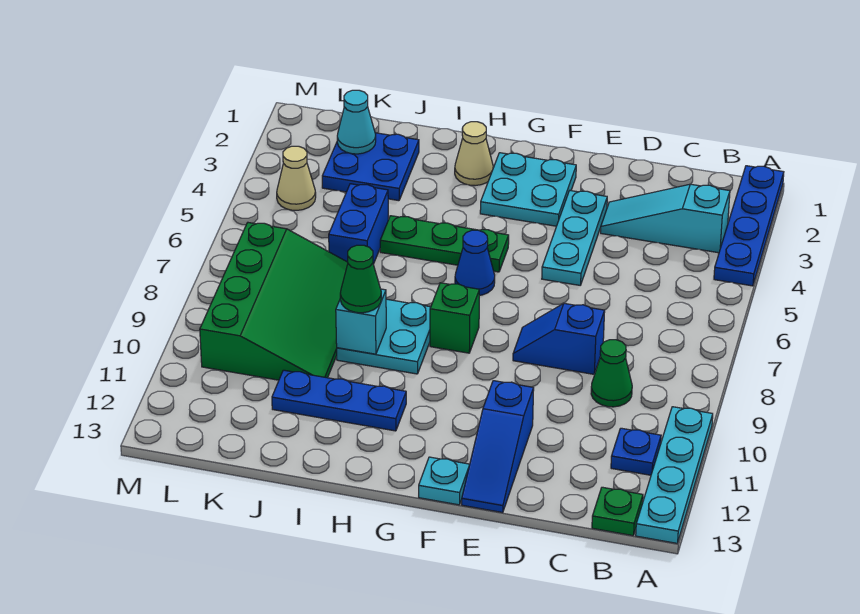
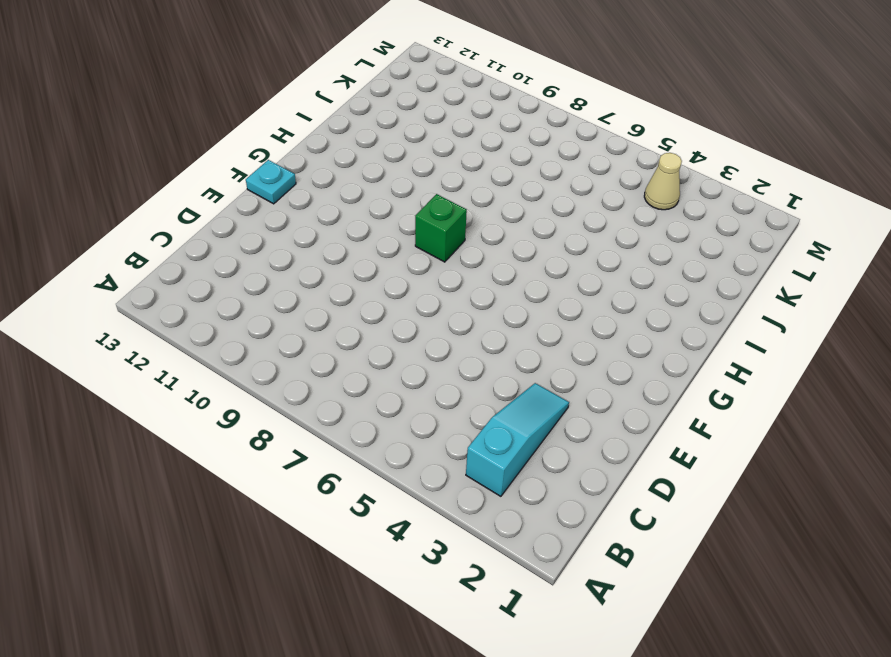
none -> blue plate A1:A4 level 1
none -> cyan plate A10:A13 level 1
none -> blue plate B11 level 1

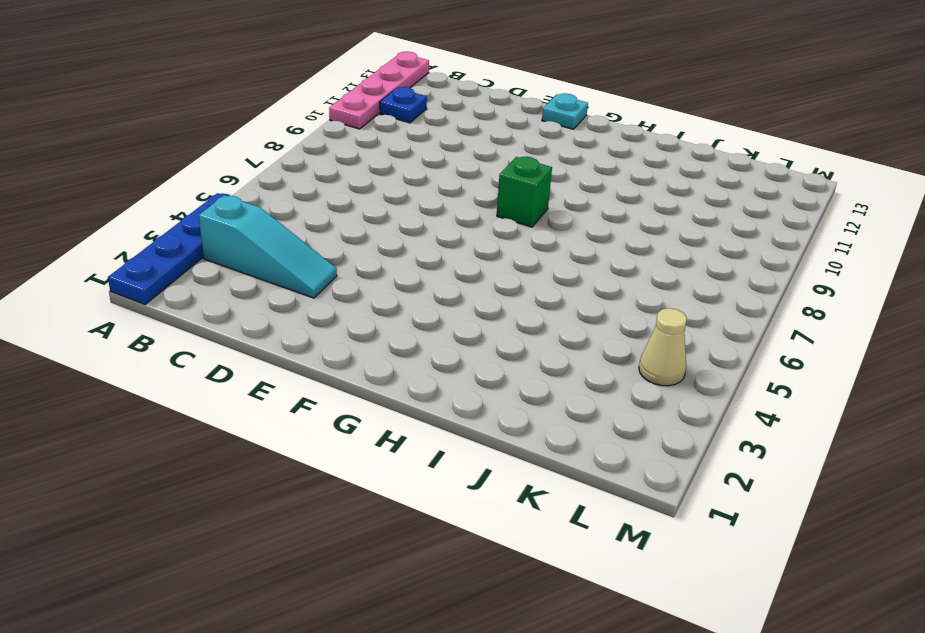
pink plate A10:A13 level 1 -> cyan plate A10:A13 level 1
none -> green plate B13 level 1
none -> green cone C9 level 1
none -> blue slope D8:E8 level 1 top D

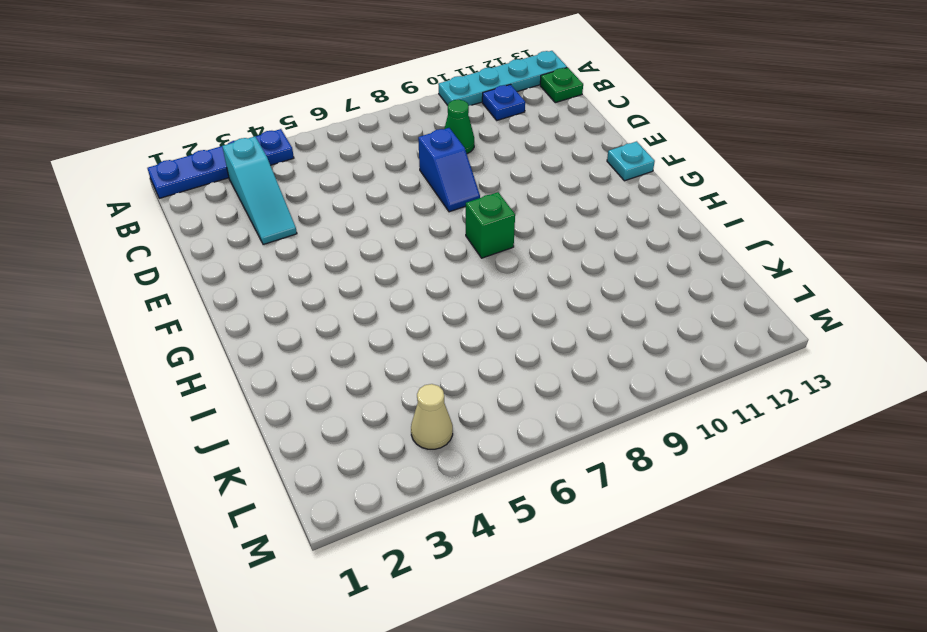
none -> cyan plate E3:E5 level 1
none -> blue slope E11:E13 level 1 top 11
none -> cyan plate F2:G3 level 1

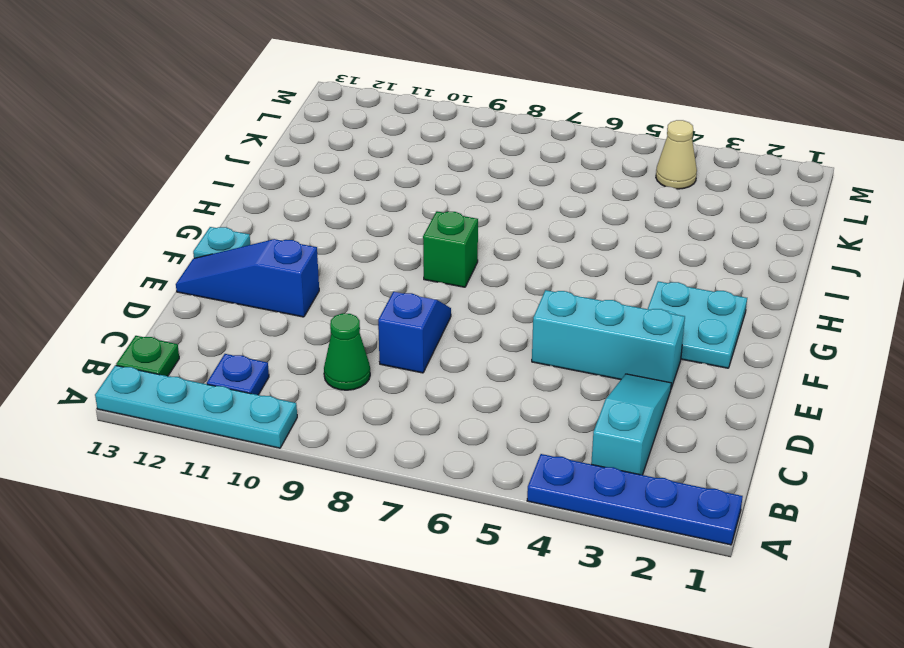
cyan brick E3:E5 level 1 -> cyan plate E3:E5 level 1
none -> green plate G5:I5 level 1
none -> blue cone G6 level 1
none -> tan cone H2 level 1

